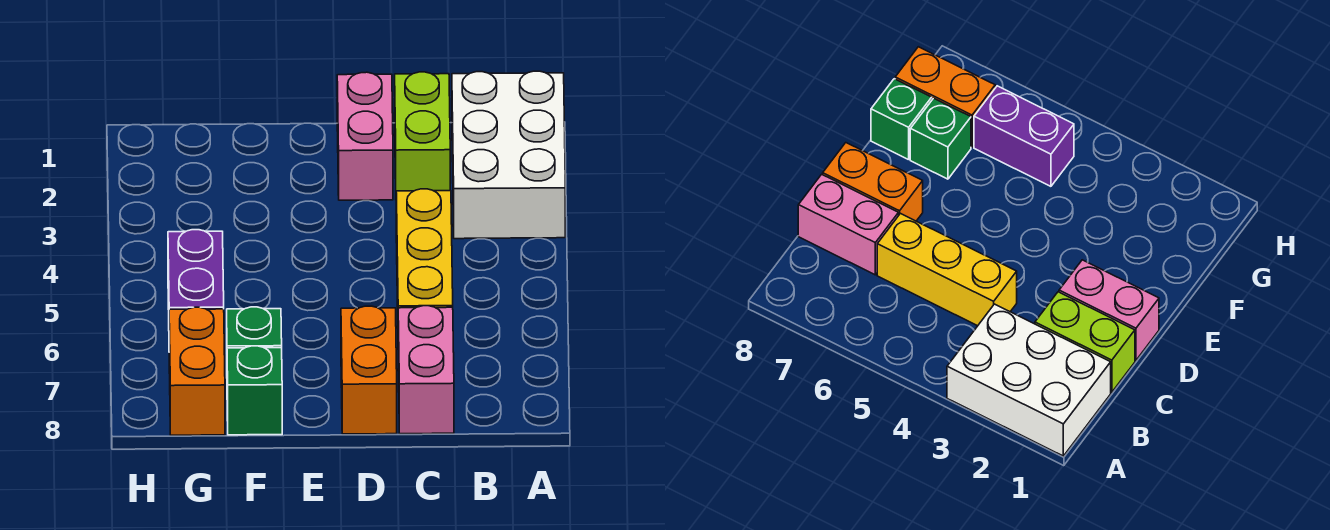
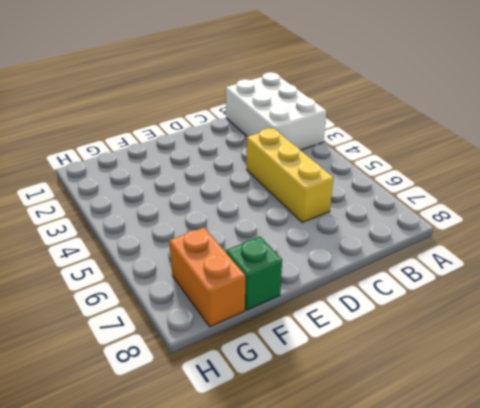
none -> lime brick C1:C2 level 1
none -> pink brick C7:C8 level 1

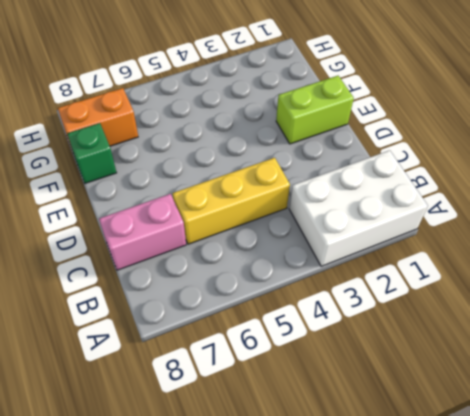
lime brick E1:E2 level 1 -> lime brick C1:C2 level 1
none -> pink brick D1:D2 level 1
none -> orange brick D7:D8 level 1

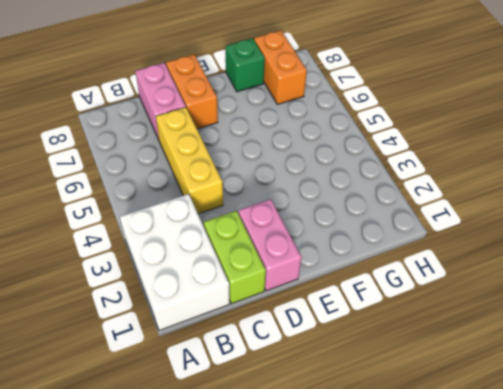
none -> green brick F7 level 1
none -> purple brick G5:G6 level 1

